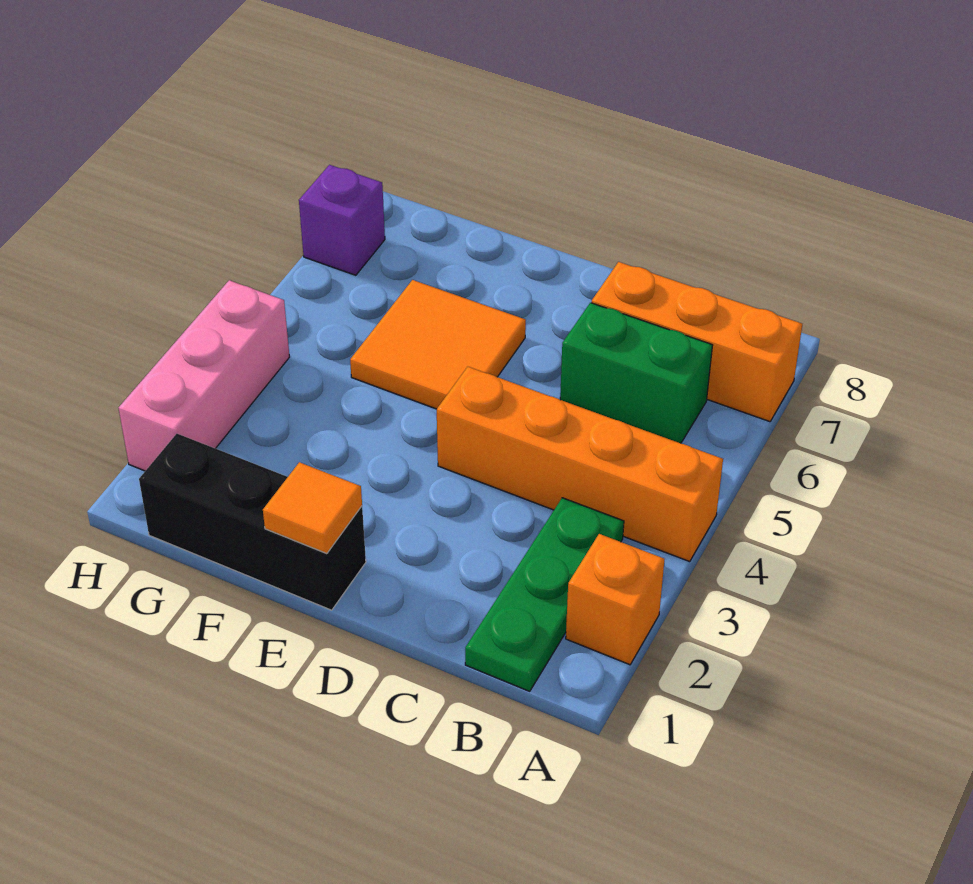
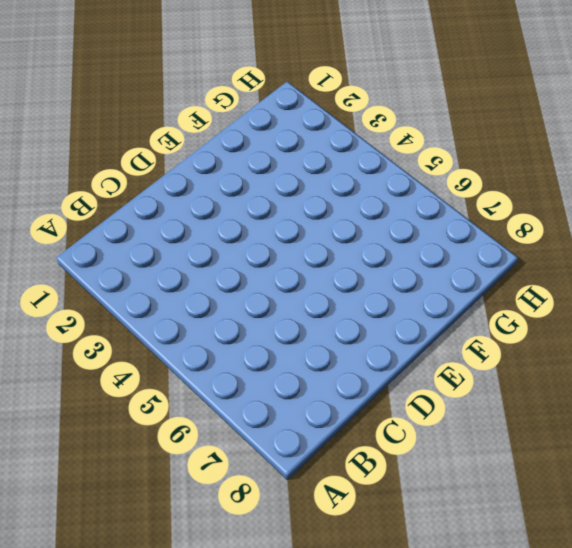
none -> orange brick A2 level 1
none -> orange brick A4:D4 level 1

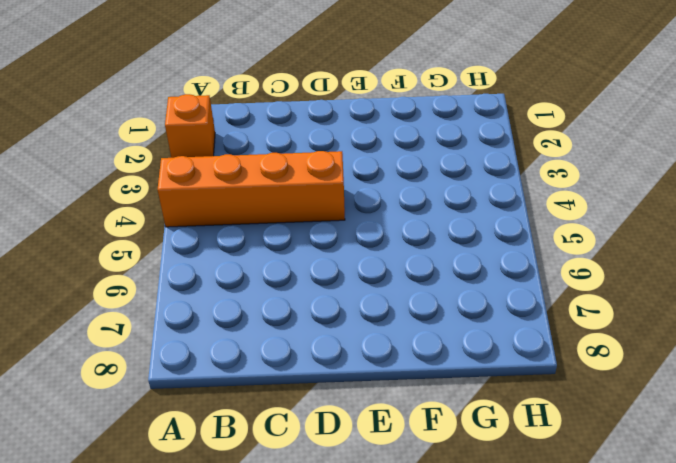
none -> orange brick A7:C7 level 1
none -> green plate B1:B3 level 1

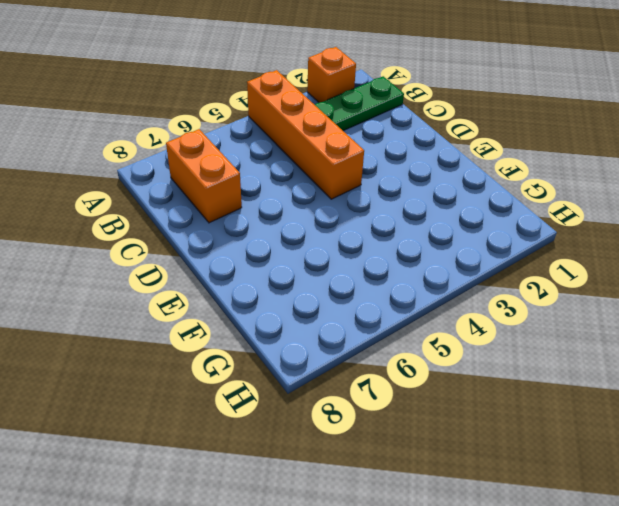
orange brick B7:C7 level 1 -> orange brick A7:C7 level 1
none -> green brick B6:C6 level 1
none -> black brick E1:G1 level 1

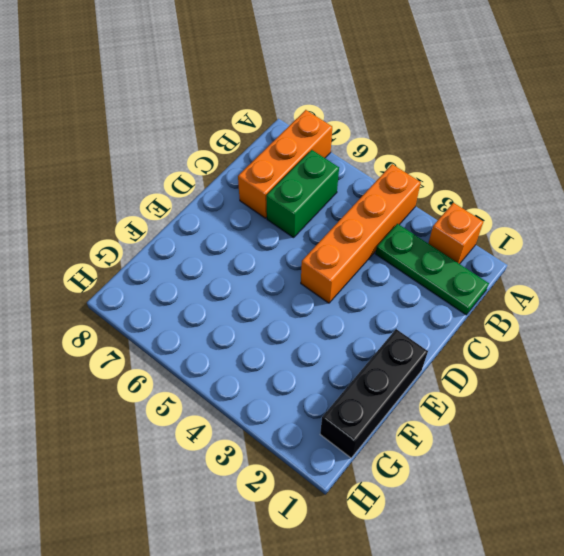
none -> orange tile E5:F6 level 1
none -> pink brick H2:H4 level 1

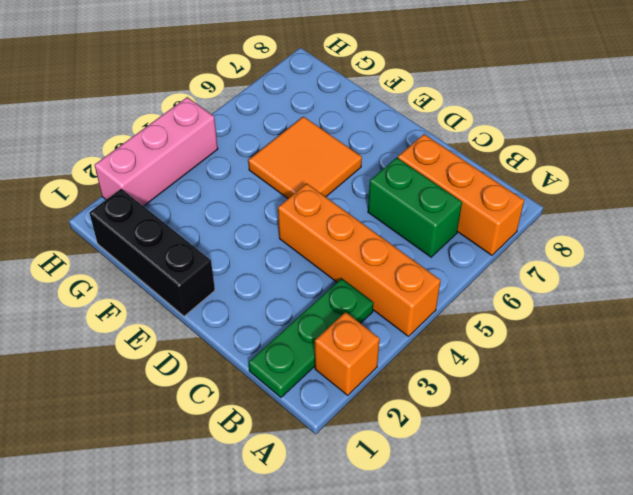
none -> purple brick H7 level 1
none -> orange tile E1 level 2

